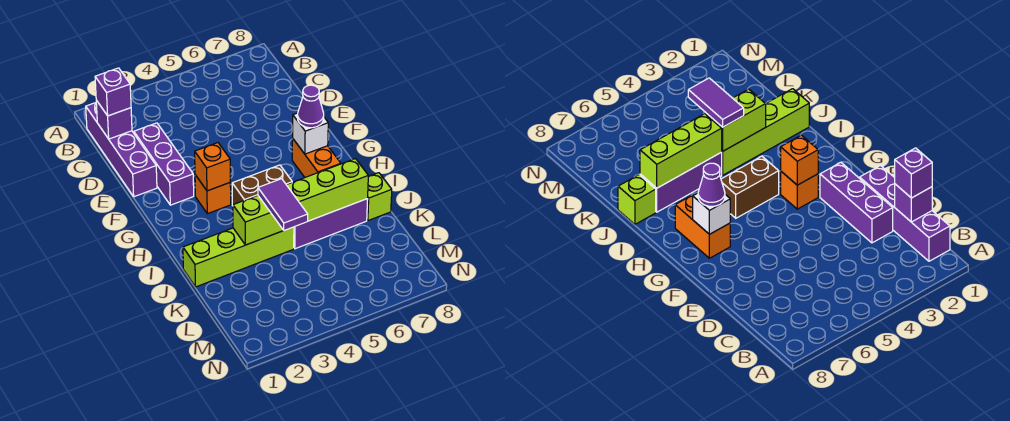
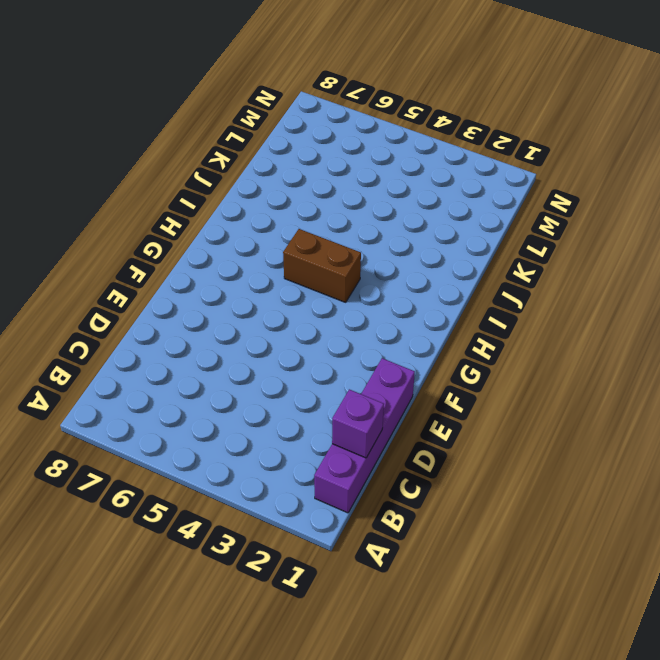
none -> purple brick D2:F2 level 1
none -> orange brick G3 level 1
none -> orange brick G7:H7 level 1

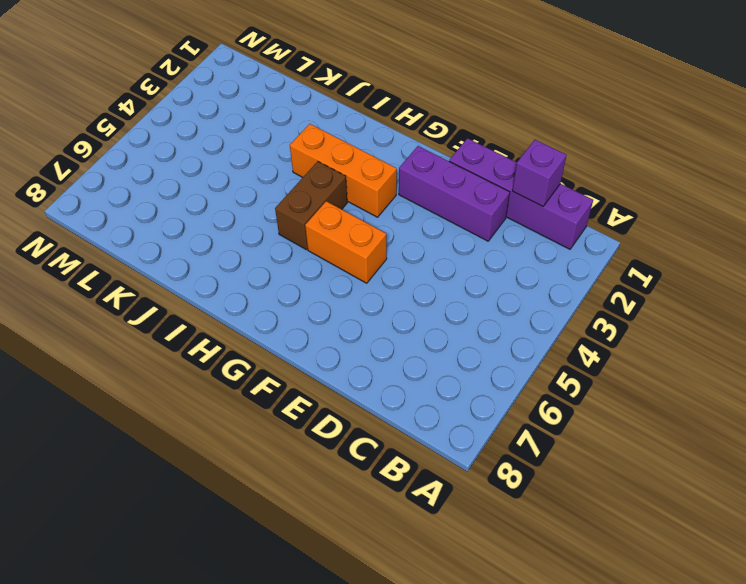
orange brick F5:G5 level 1 -> orange brick G7:H7 level 1
orange brick G3:I3 level 1 -> orange brick G3 level 1
none -> lime brick J1:J4 level 1
none -> purple brick J5:J7 level 1
none -> lime brick J8 level 1

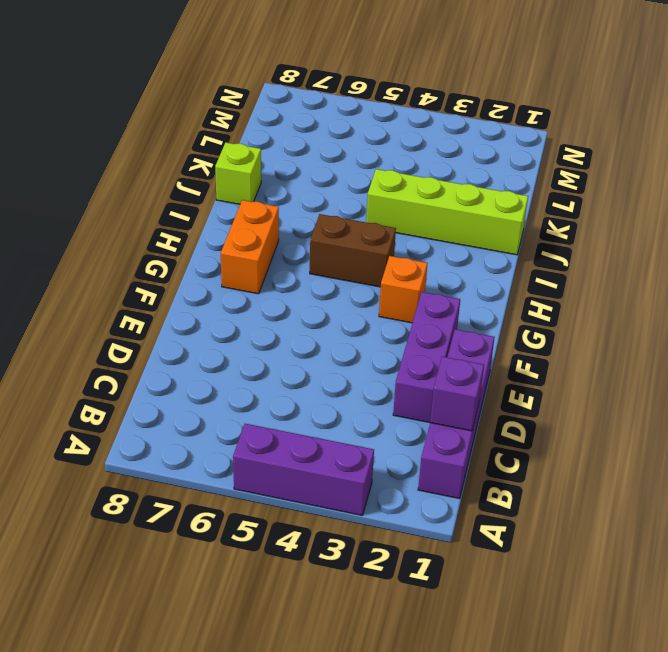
purple brick A3:A5 level 1 -> purple brick J5:J7 level 1
none -> orange brick G3 level 2
none -> white brick G7 level 2
none -> lime brick J3:J4 level 2

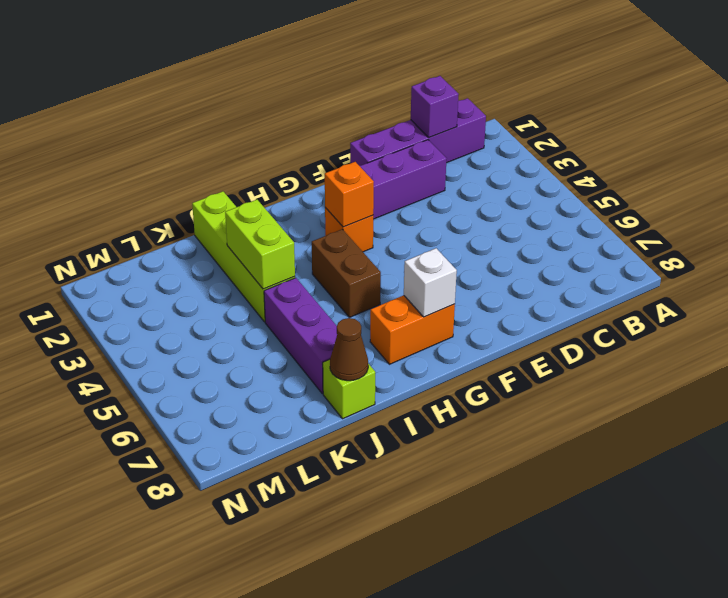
brown cone J8 level 2 -> none
none -> lime brick J5:J7 level 2
none -> purple brick C1 level 3
none -> purple cone G7 level 3

